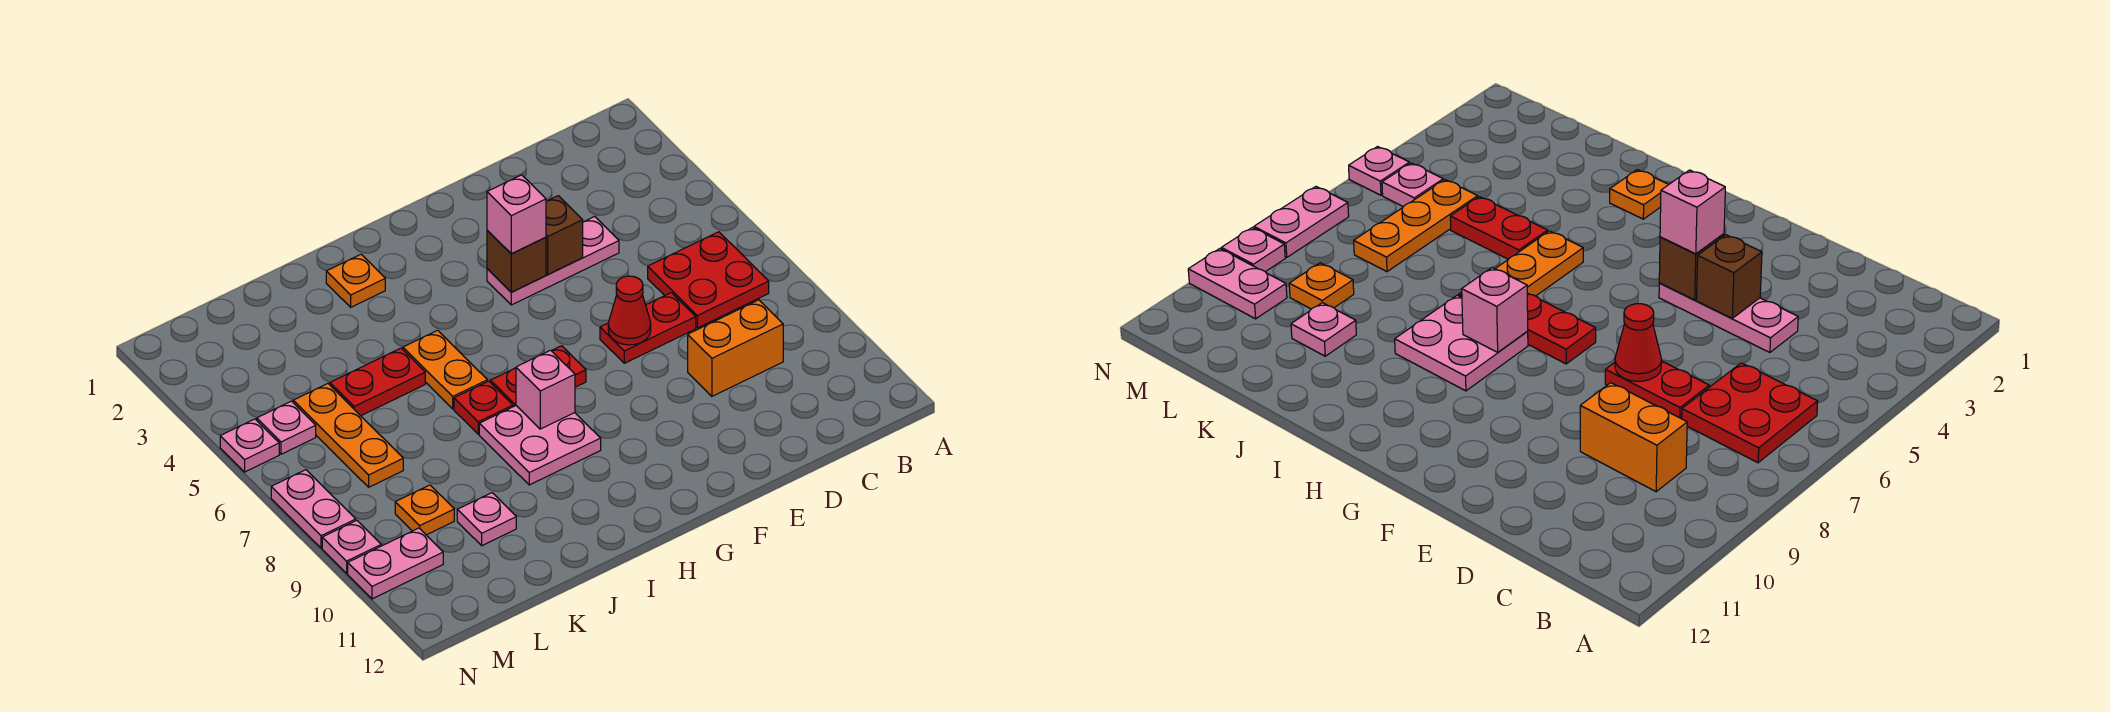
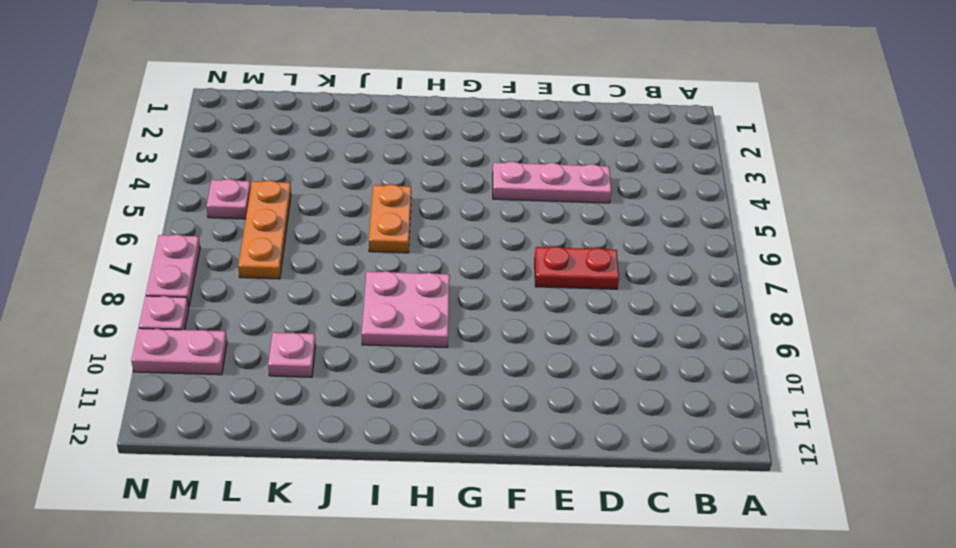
none -> red plate B6:C7 level 1
none -> orange brick C9:D9 level 1
none -> red plate G7:H7 level 1

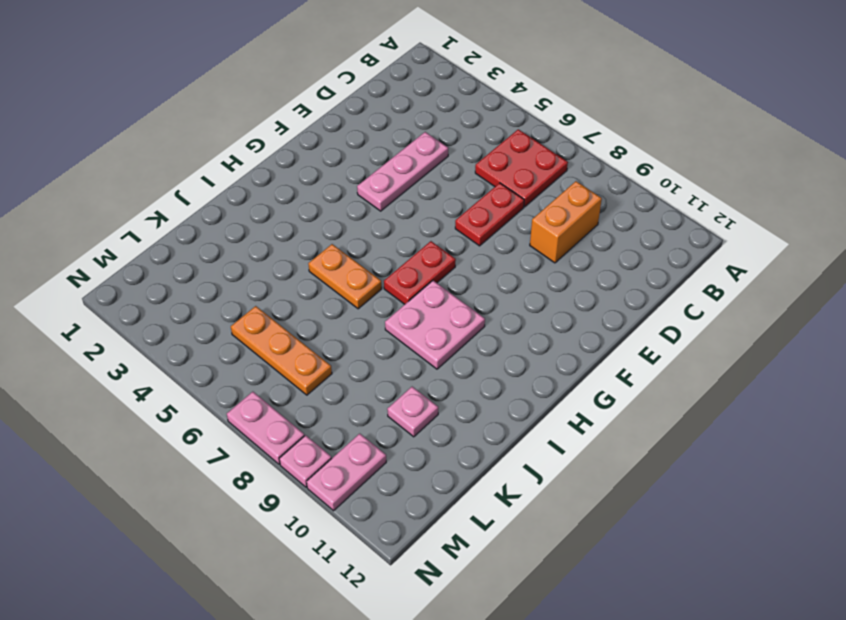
none -> orange plate I2 level 1
none -> red plate I7 level 1
none -> red plate J5:K5 level 1

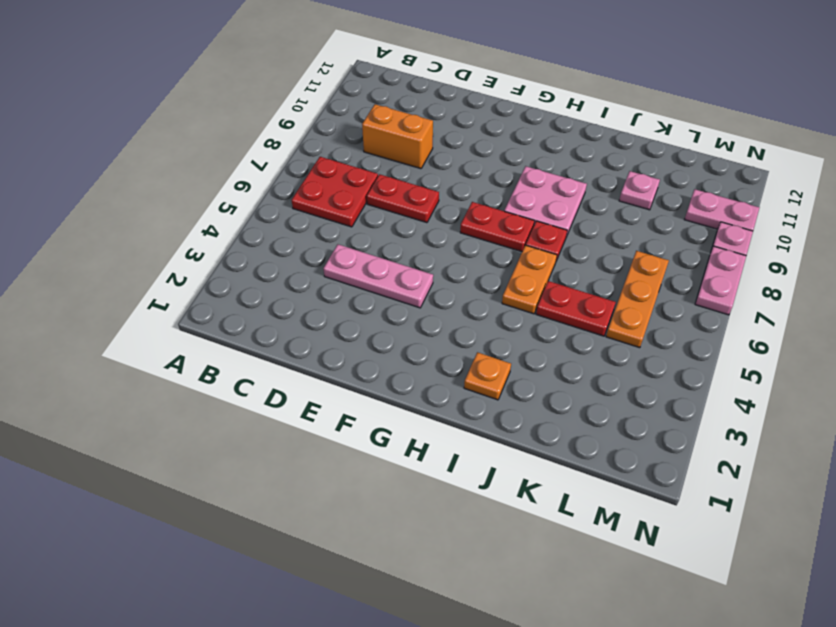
none -> orange plate L9 level 1
none -> pink plate M5 level 1
none -> pink plate N5 level 1

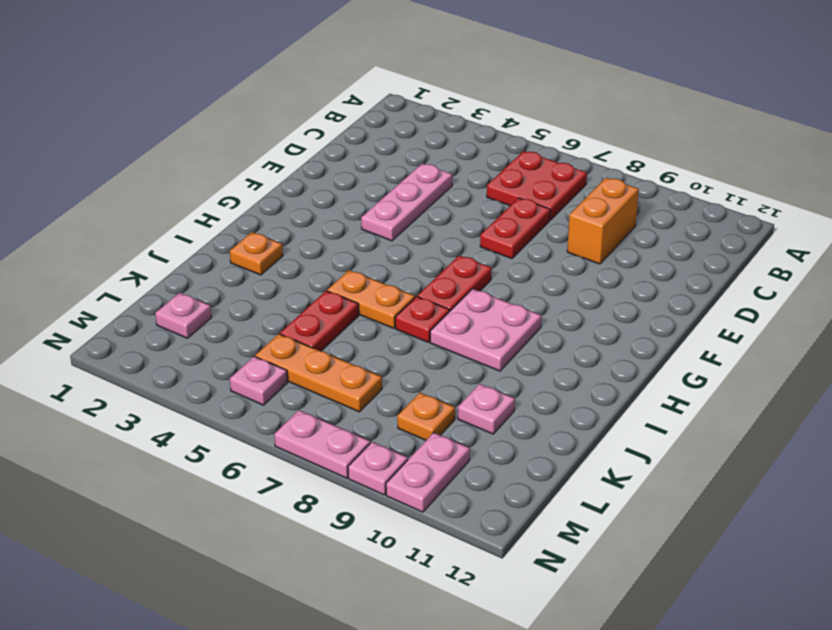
pink plate L2 level 1 -> pink plate N5 level 1
none -> brown brick E4 level 2
none -> red cone E7 level 2
none -> brown brick F4 level 2

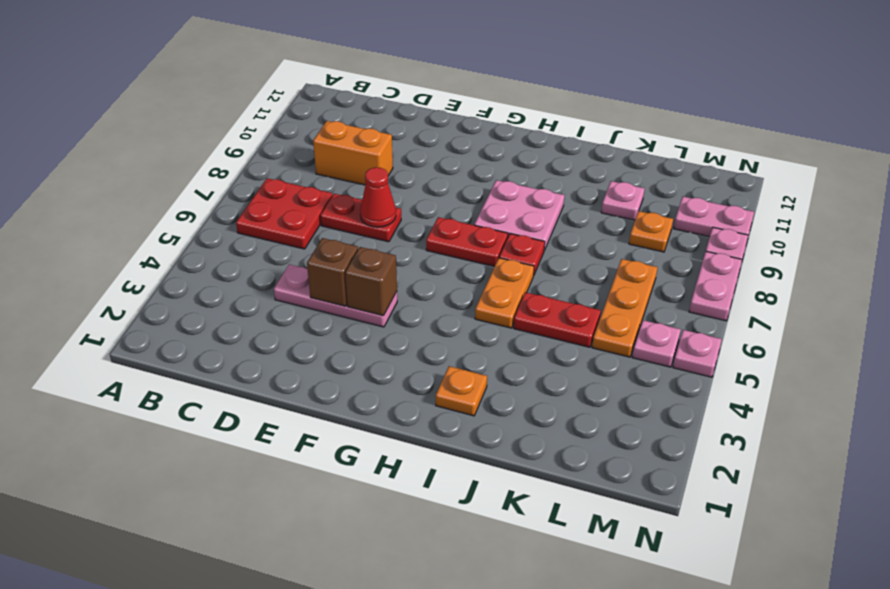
none -> pink brick H8 level 2
none -> pink brick F4 level 3

